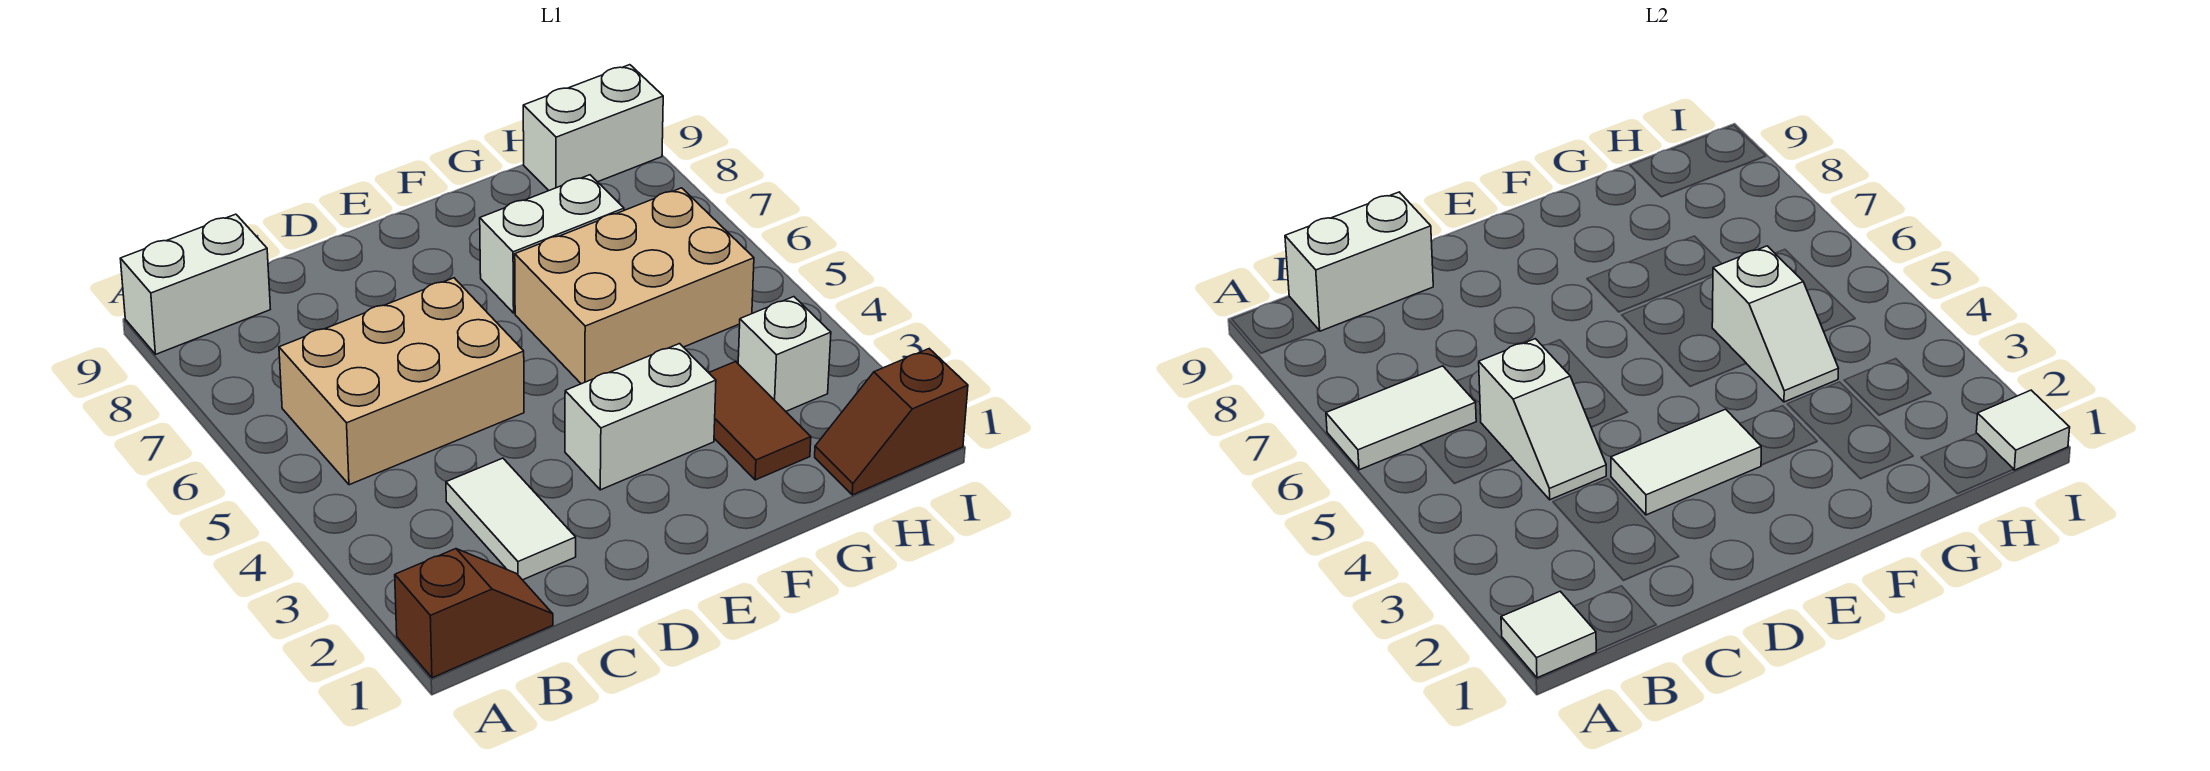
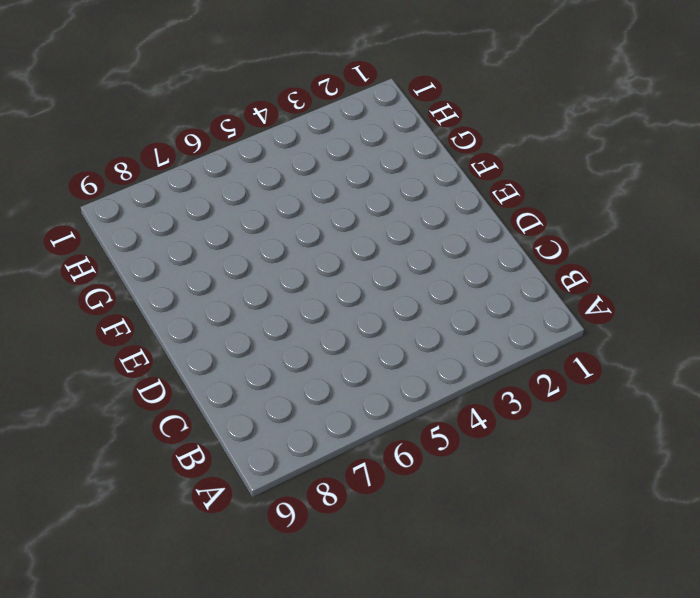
none -> brown slope A1:B1 level 1 top A
none -> white brick A9:B9 level 1
none -> tan brick B5:D6 level 1

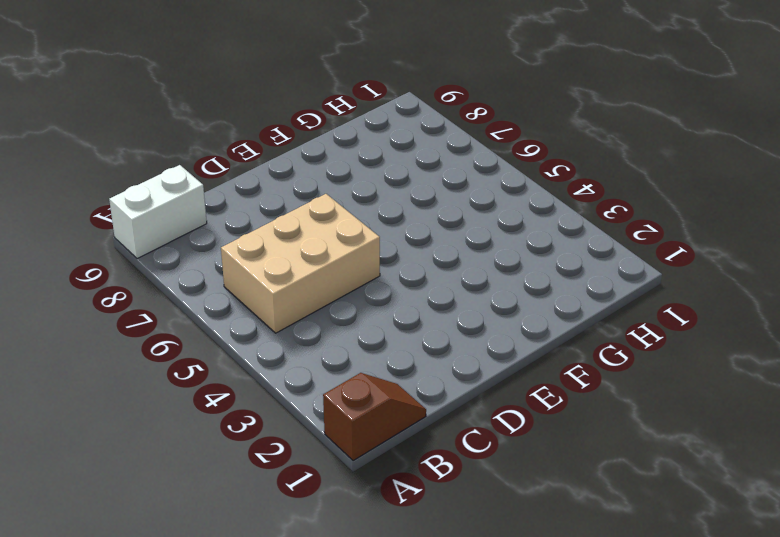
none -> white tile C2:C3 level 1
none -> white brick E3:F3 level 1
none -> tan brick F5:H6 level 1

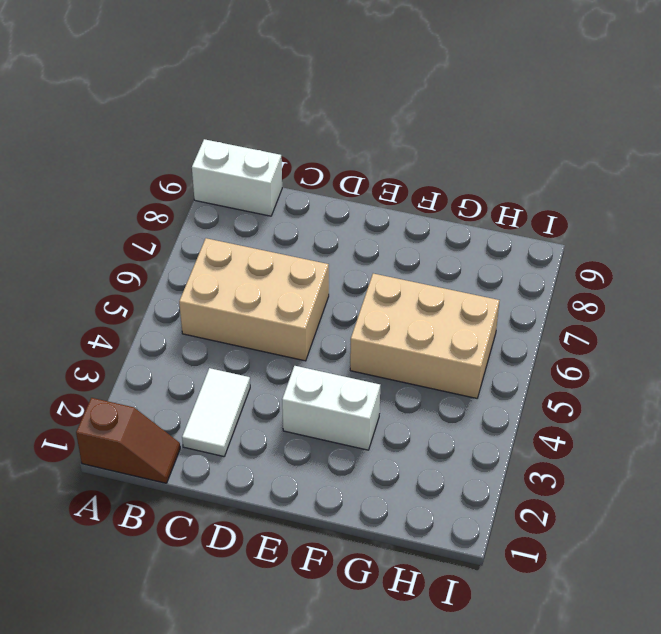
none -> white brick F7:G7 level 1
none -> brown tile G2:G3 level 1
none -> brown slope H1:I1 level 1 top I

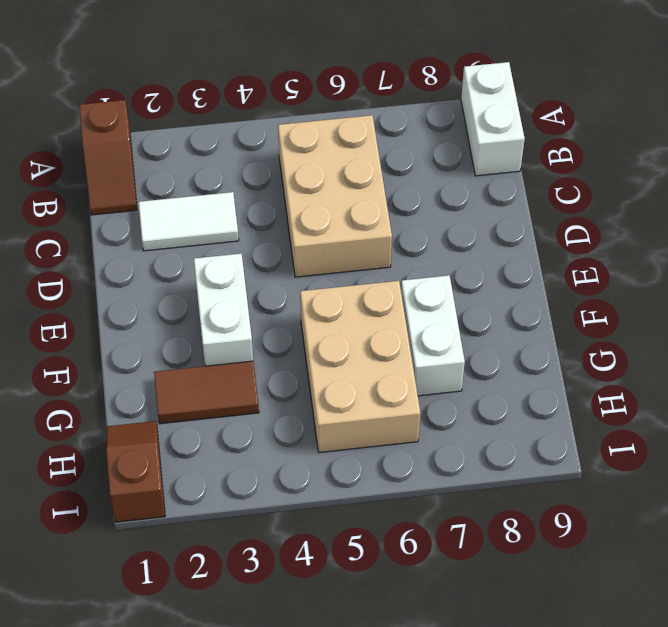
none -> white brick H3 level 1
none -> white brick H9:I9 level 1
none -> white tile A1 level 2

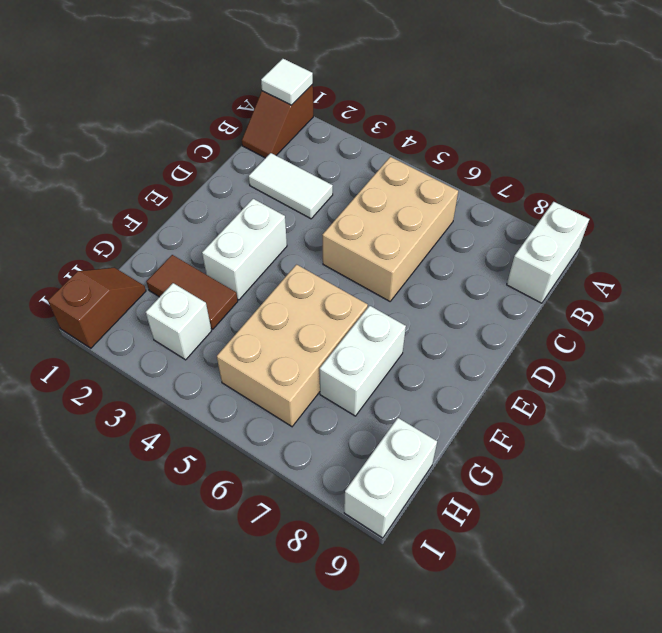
none -> white tile A6:B6 level 2
none -> white brick B9:C9 level 2
none -> white slope C4:C5 level 2 top 5

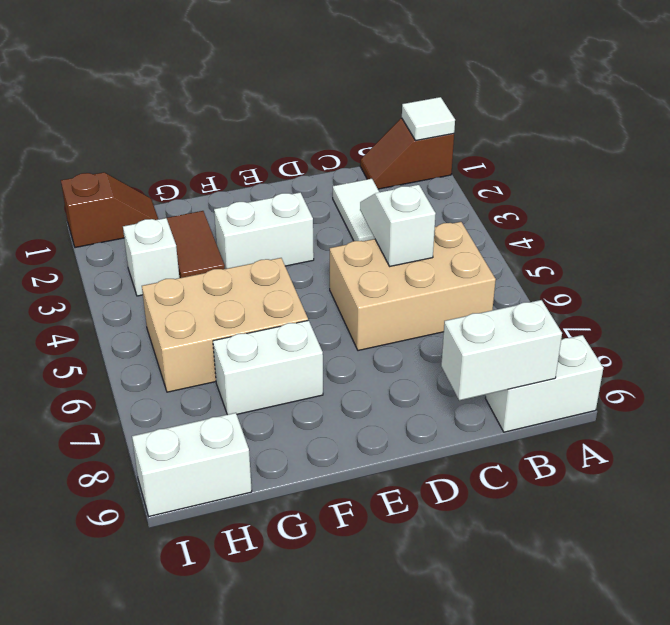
none -> white tile A6:B6 level 2
none -> white tile D3:E3 level 2
none -> white slope G4:G5 level 2 top 5

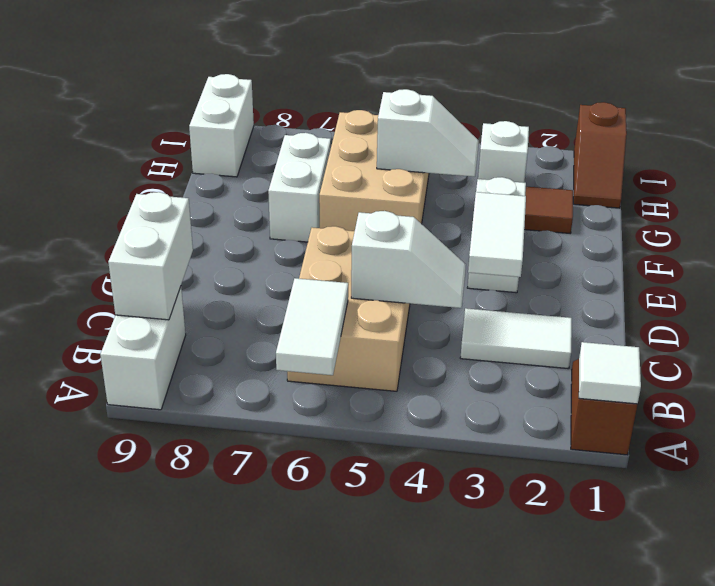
none -> white tile I1 level 2

